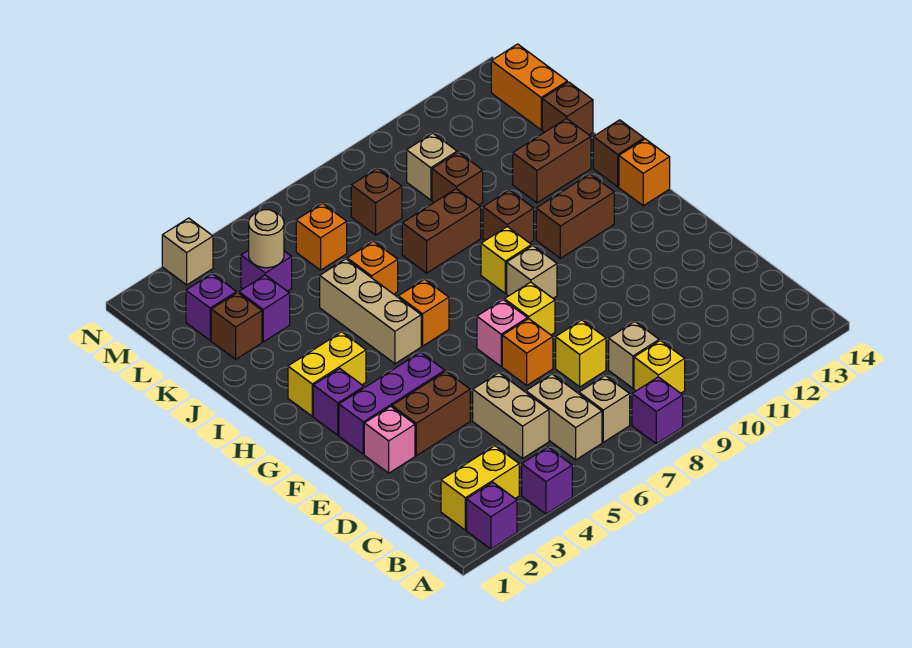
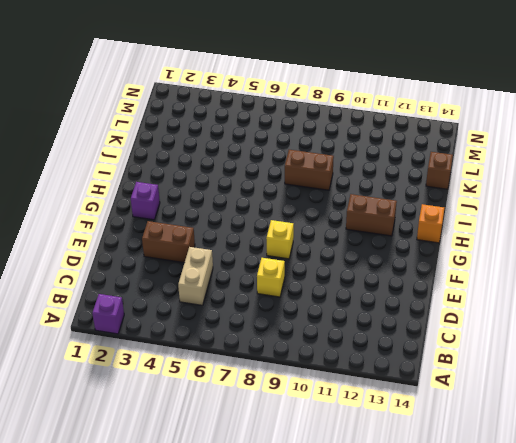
none -> purple brick A4 level 1
none -> purple brick A8 level 1
none -> yellow brick B2:B3 level 1
none -> tan brick B6:C6 level 1

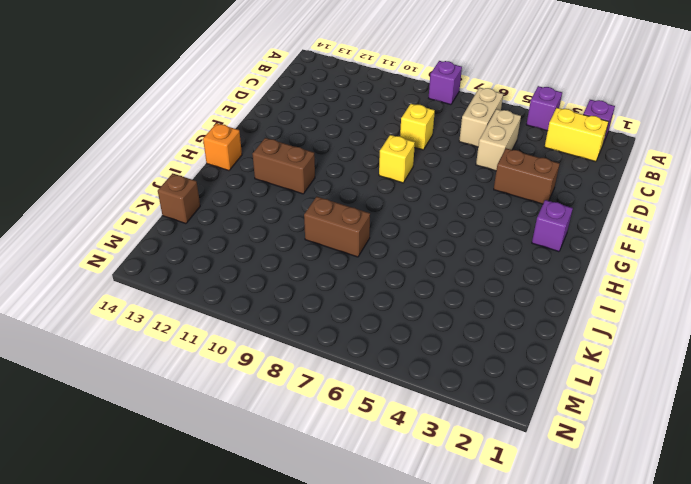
none -> tan brick B7 level 1
none -> yellow brick B9 level 1
none -> tan brick C9 level 1
none -> pink brick E2 level 1

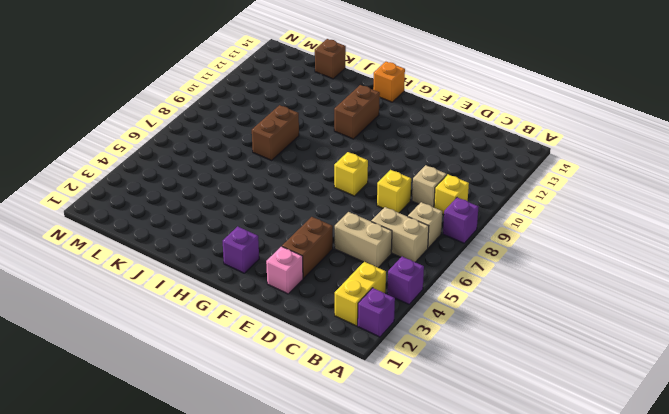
none -> orange brick E7 level 1
none -> purple brick F2:F4 level 1
none -> pink brick F7 level 1
none -> tan brick G9 level 1

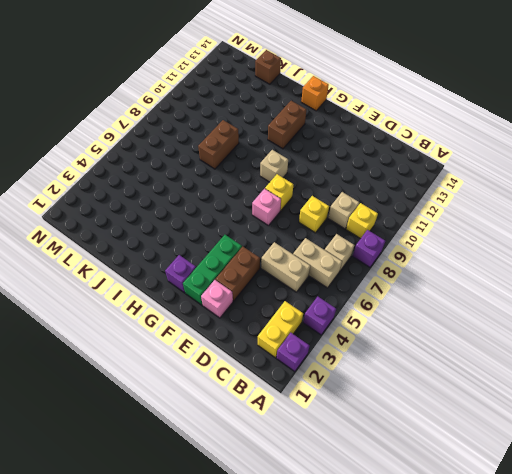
green brick F2:F4 level 1 -> purple brick F2:F4 level 1
none -> orange brick E7 level 1
none -> yellow brick H2:H3 level 1
none -> tan brick H5:J5 level 1
none -> orange brick H6 level 1

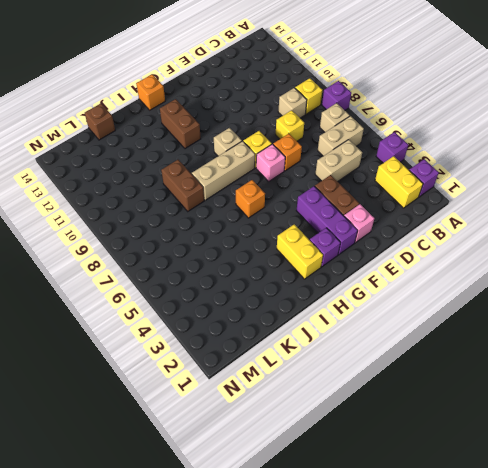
tan brick G8:I8 level 1 -> tan brick H5:J5 level 1
none -> yellow brick H9 level 1
none -> brown brick I10 level 1
none -> brown brick I14 level 1
none -> orange brick J6 level 1

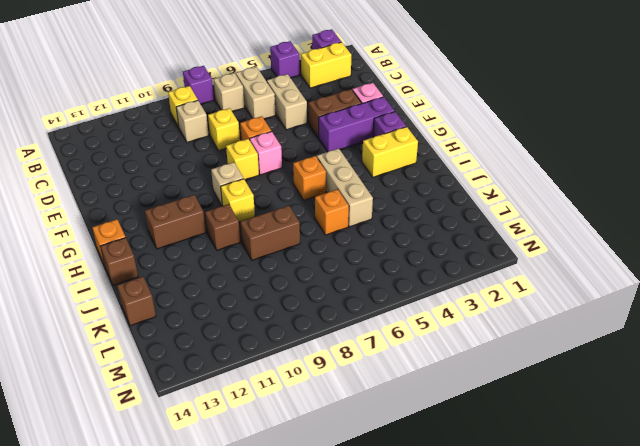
none -> brown brick J12:J13 level 1
none -> brown brick K2 level 1
none -> purple brick K3 level 1
none -> brown brick K10 level 1

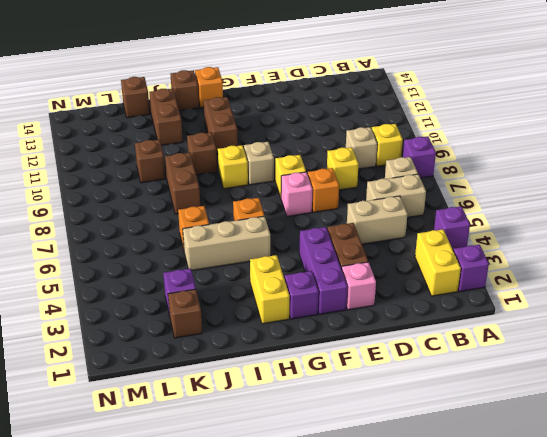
none -> purple brick L2 level 1
none -> purple brick L4 level 1
none -> orange brick L6 level 1
none -> brown brick L8 level 1

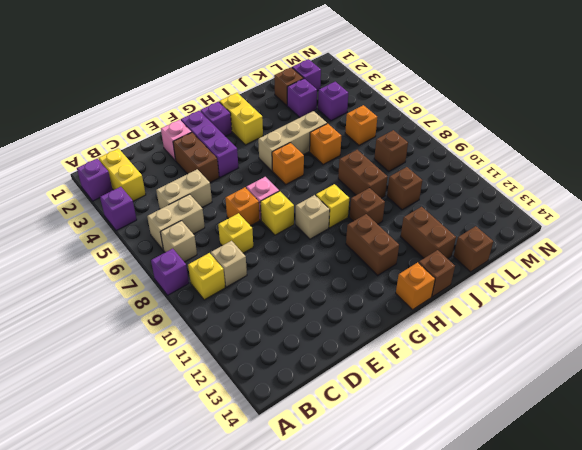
none -> tan brick L10 level 1
none -> orange brick L14:M14 level 1
none -> tan brick N3 level 1
none -> tan round brick L4 level 2

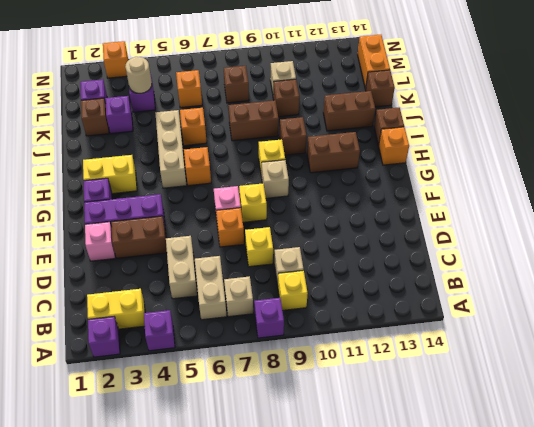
orange brick N3 level 1 -> tan brick N3 level 1

